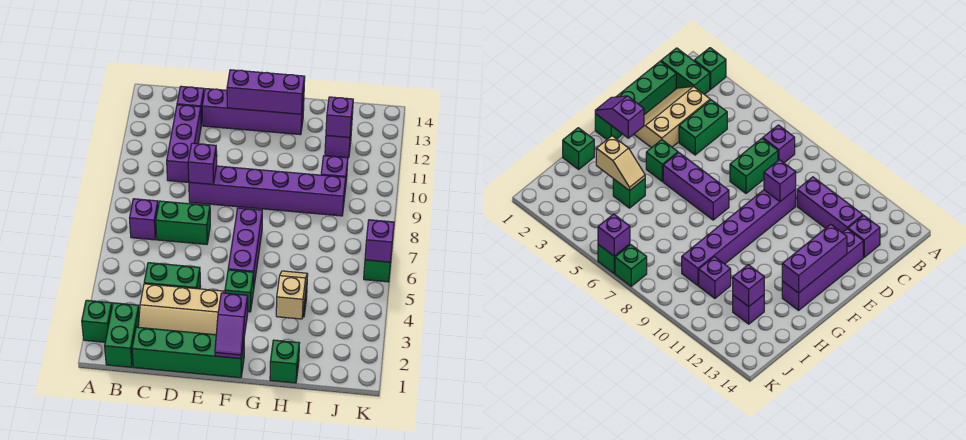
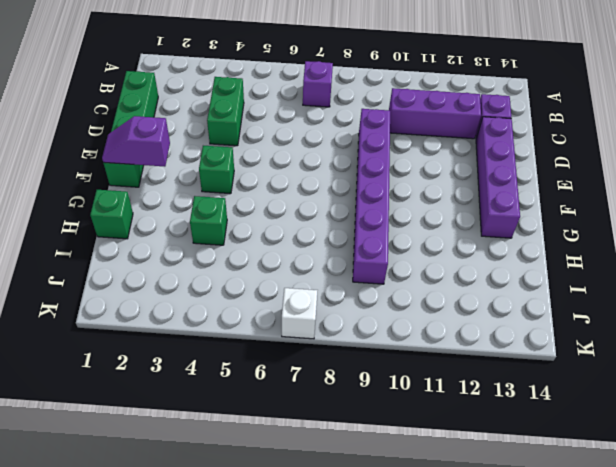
white brick K7 level 1 -> green brick K7 level 1
none -> green brick A2 level 1
none -> green brick B1:B2 level 1
none -> tan slope C2:E3 level 1 top 3

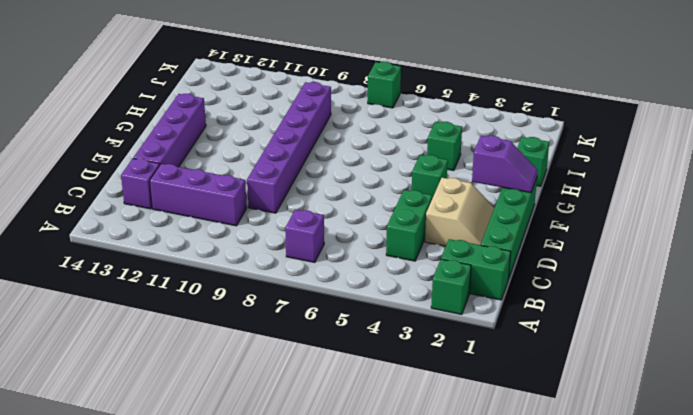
tan slope D2:E3 level 1 top 3 -> tan slope C2:E3 level 1 top 3
none -> green brick C7:D7 level 1
none -> purple brick F5:F7 level 1
none -> purple brick I10 level 1

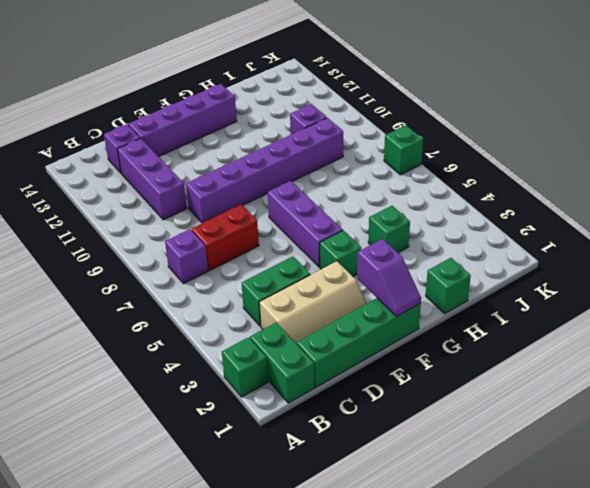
red brick C7:D7 level 1 -> green brick C7:D7 level 1
none -> purple brick I12 level 1
none -> green brick K6 level 1
none -> purple brick D9 level 2

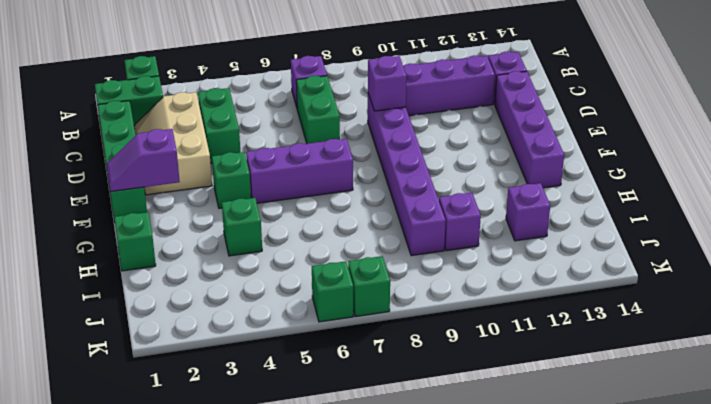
none -> purple brick E13:G13 level 2
none -> tan slope H3:H4 level 2 top 3
none -> purple brick I12 level 2

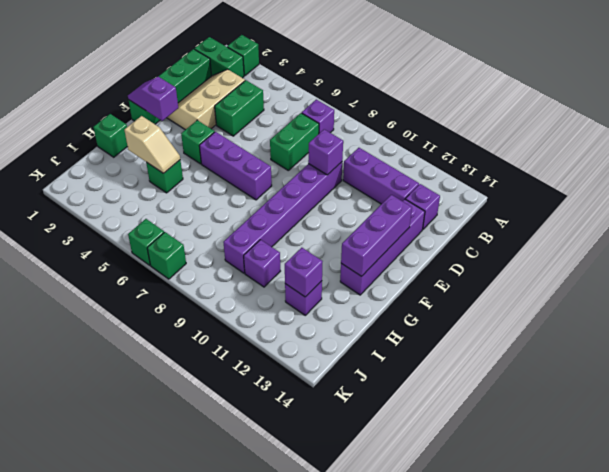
none -> purple brick K6 level 2

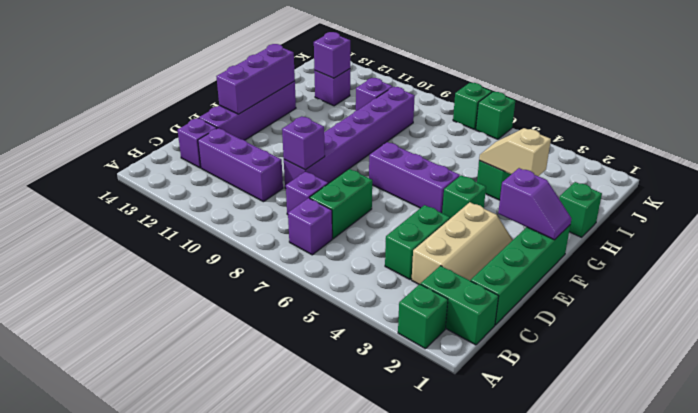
purple brick C8 level 1 -> purple brick K6 level 2

